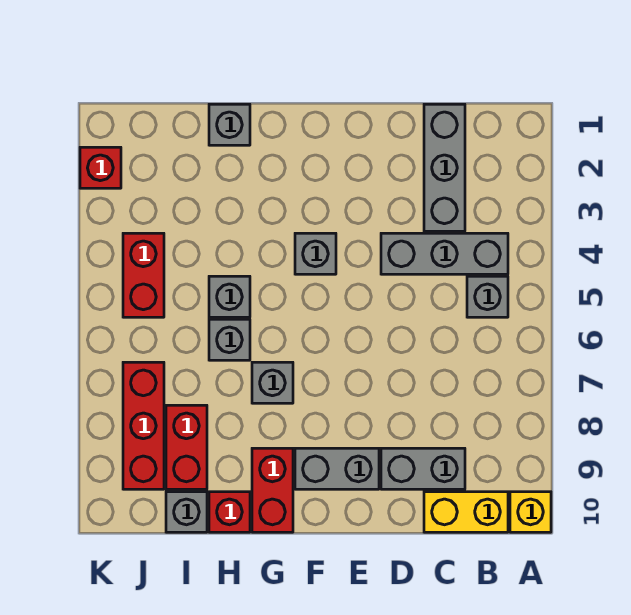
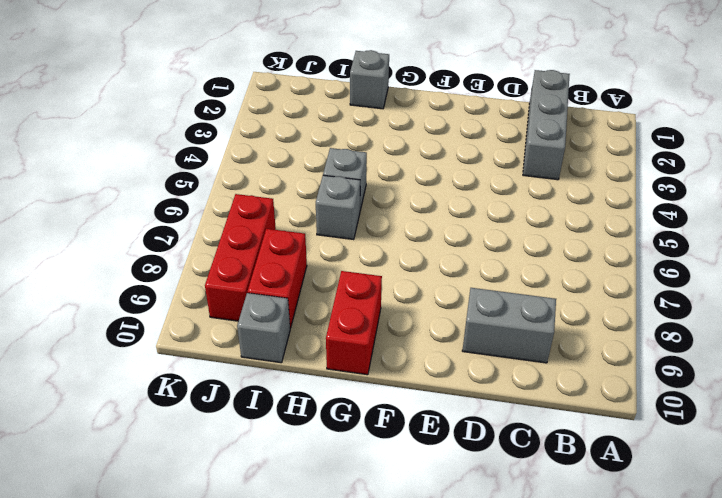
none -> yellow brick A10 level 1
none -> grey brick B4:D4 level 1
none -> grey brick B5 level 1

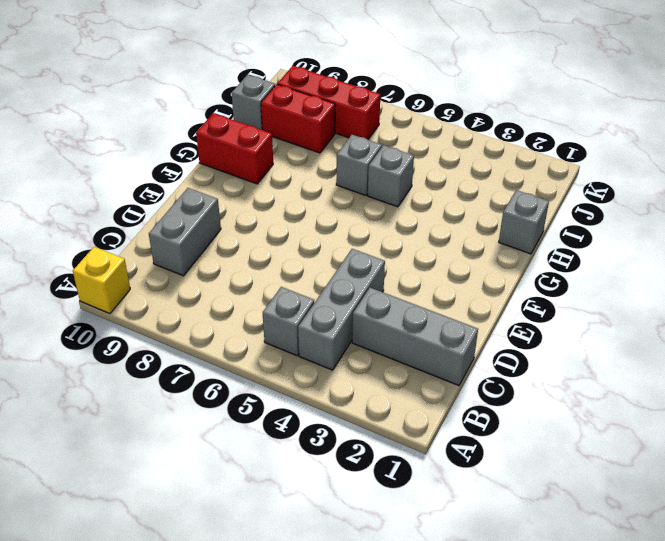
none -> yellow brick B10:C10 level 1
none -> grey brick E9:F9 level 1
none -> grey brick F4 level 1

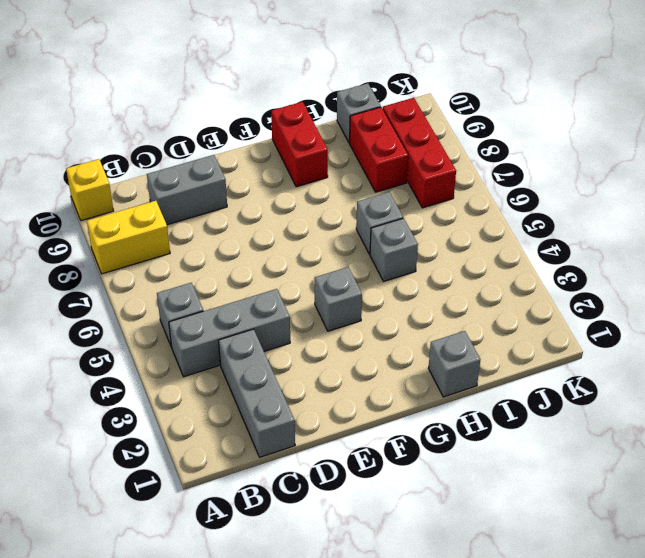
yellow brick A8:B8 level 1 -> yellow brick B10:C10 level 1
none -> grey brick E9:F9 level 1
none -> grey brick G7 level 1
none -> red brick H10 level 1

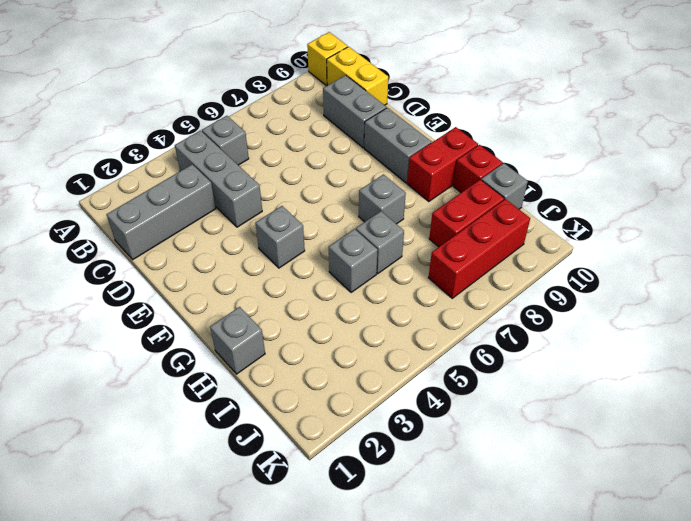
none -> red brick J4:J5 level 1
none -> red brick K2 level 1

